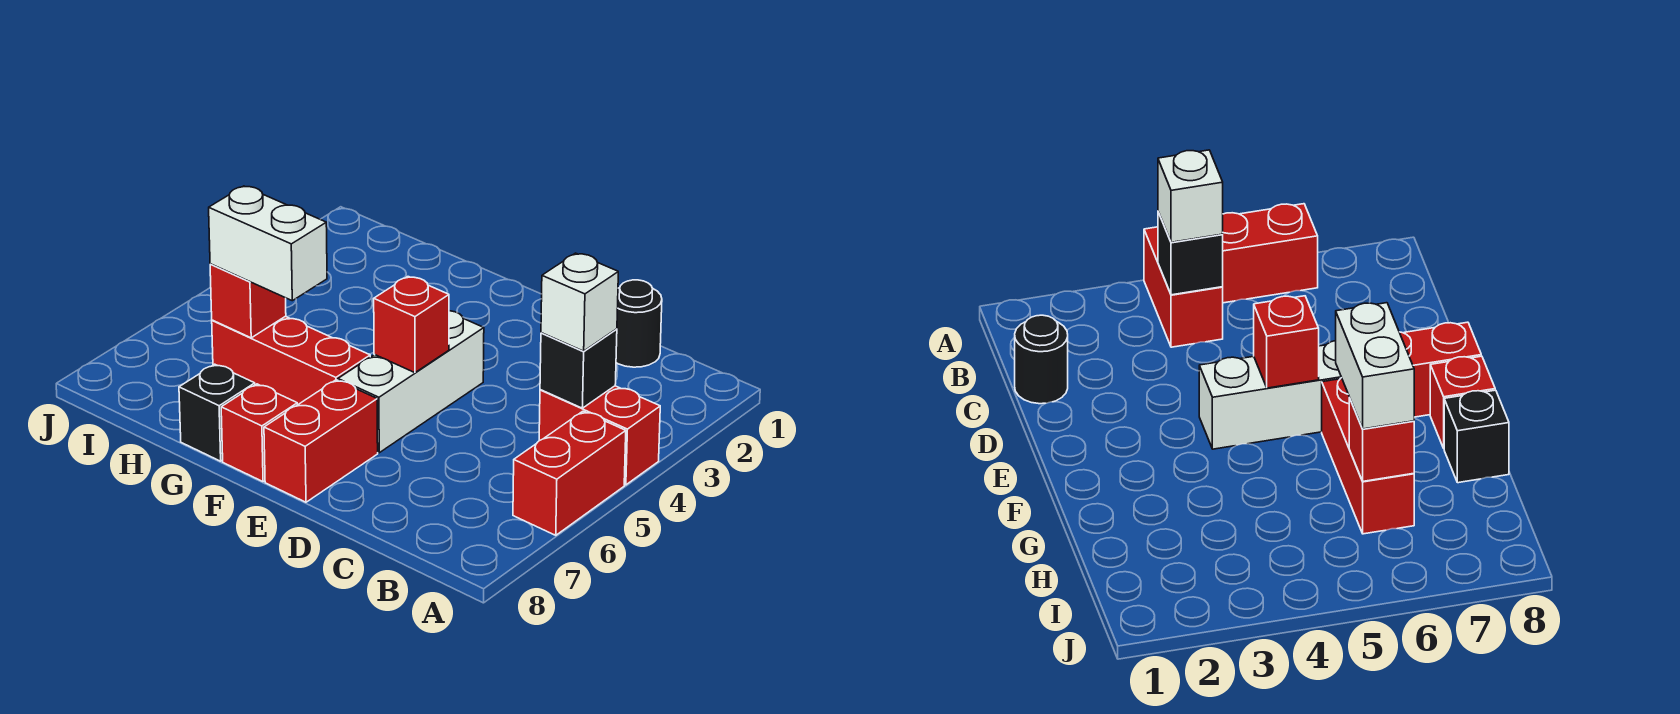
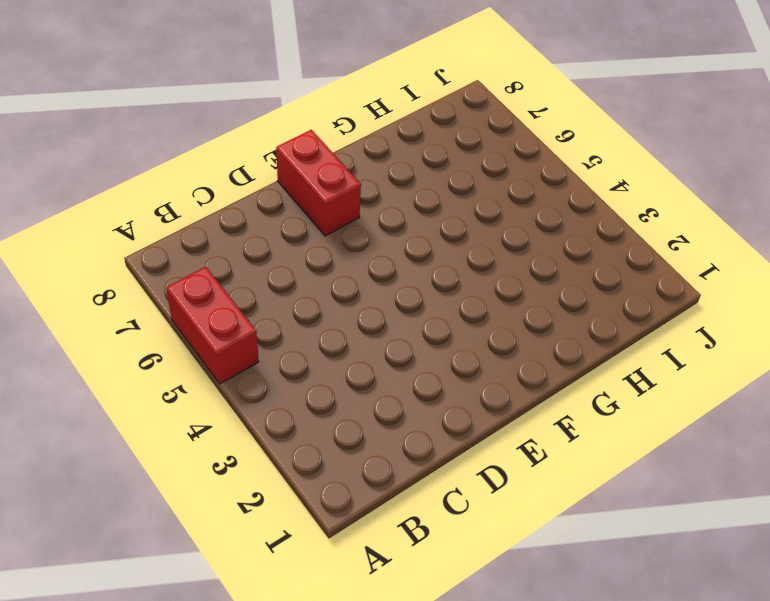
none -> red brick A4:B4 level 1
none -> black round brick C1 level 1
none -> white brick E4:E6 level 1

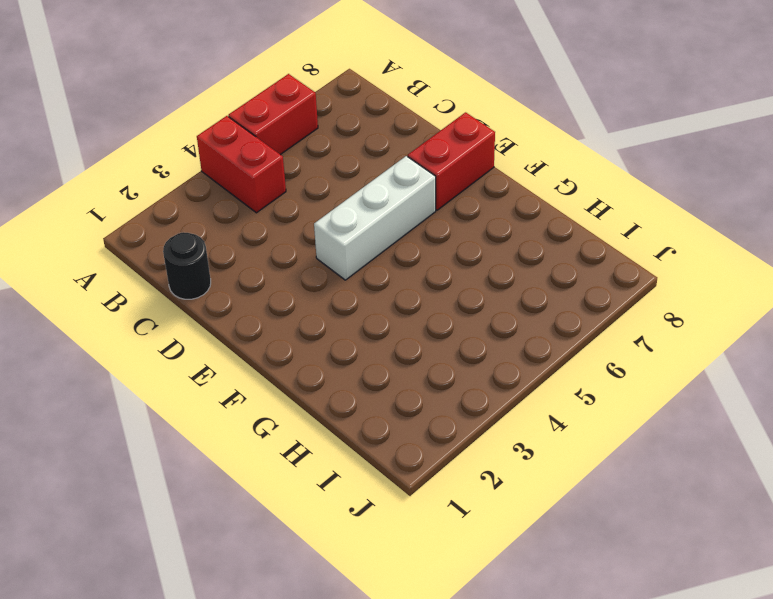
none -> red brick F6:H6 level 1
none -> red brick F8 level 1
none -> black brick G8 level 1

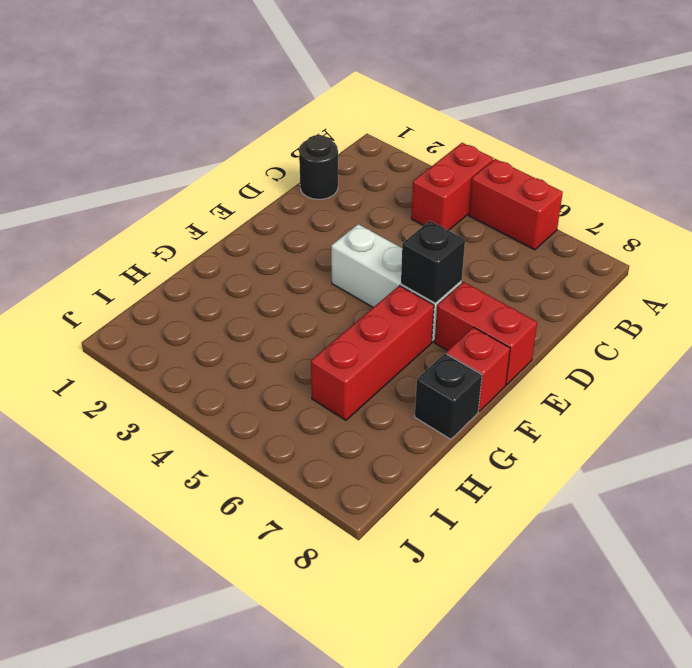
black brick E6 level 2 -> black brick B4 level 2
none -> red brick E5 level 2
none -> red brick H6 level 2
none -> white brick B4 level 3

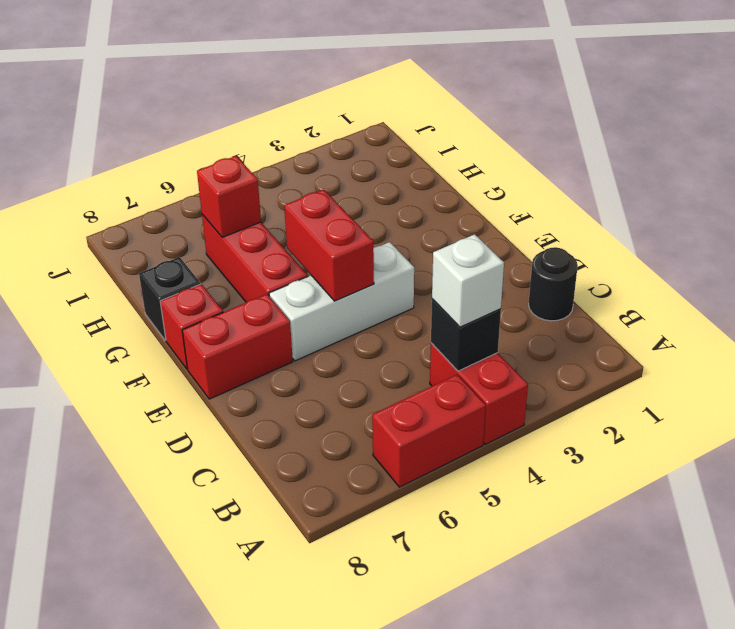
red brick E5:F5 level 2 -> red brick E5 level 2
none -> white brick G6:H6 level 3

